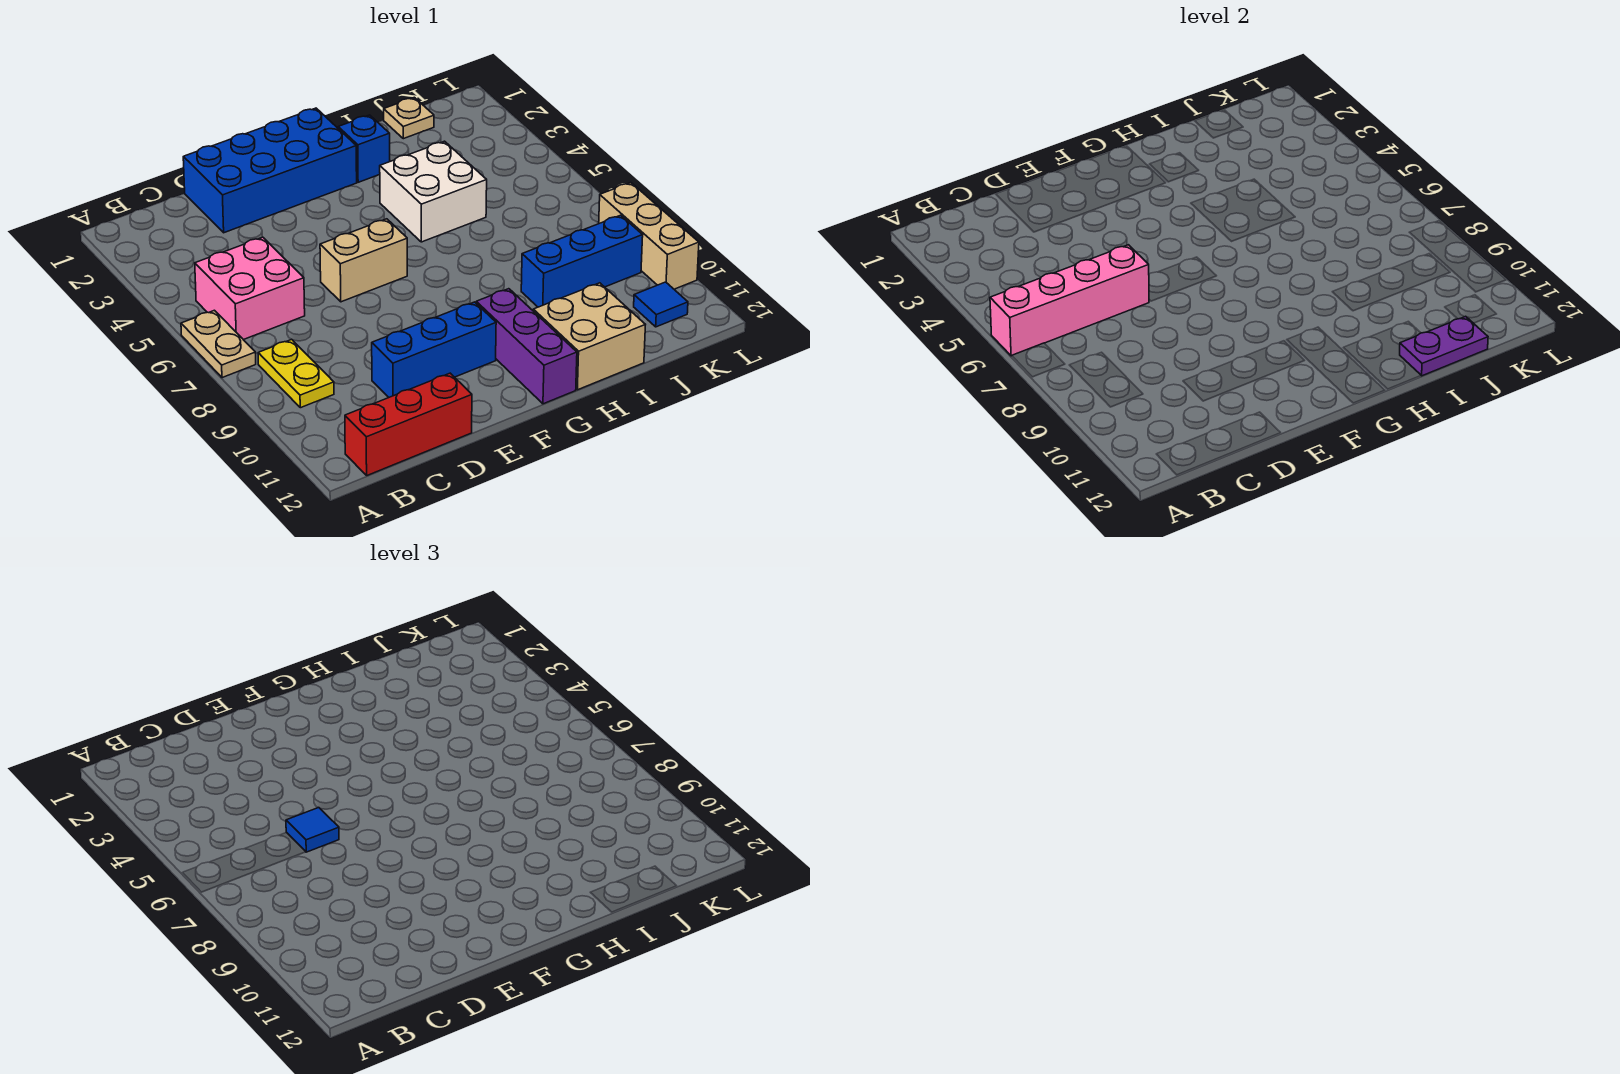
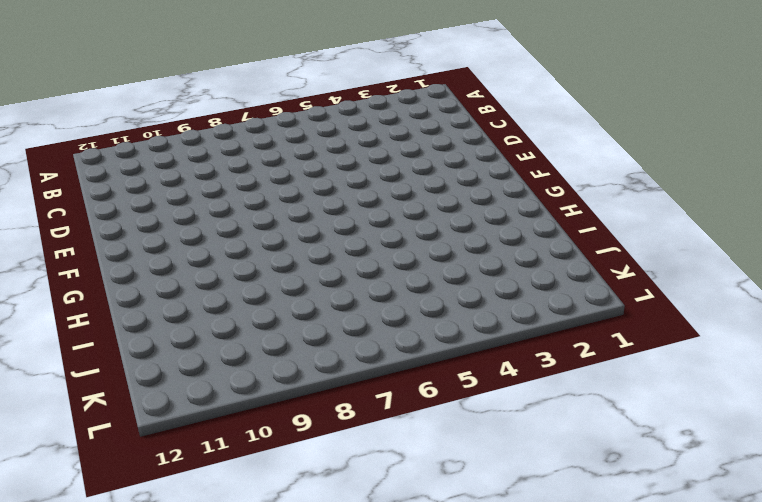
none -> tan plate A6:A7 level 1
none -> pink brick B5:C6 level 1
none -> yellow plate B8:B9 level 1

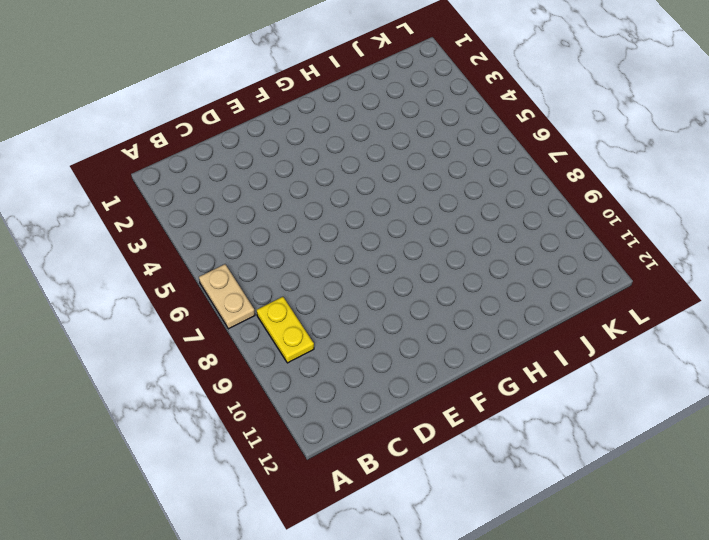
none -> pink brick B5:C6 level 1
none -> red brick B12:D12 level 1
none -> blue brick D1:G2 level 1

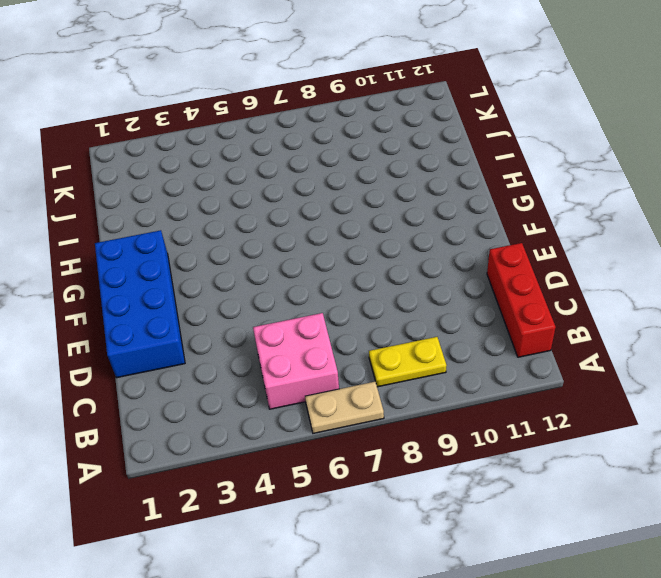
none -> blue brick D10:F10 level 1
none -> tan brick E6:F6 level 1
none -> purple brick G10:G12 level 1

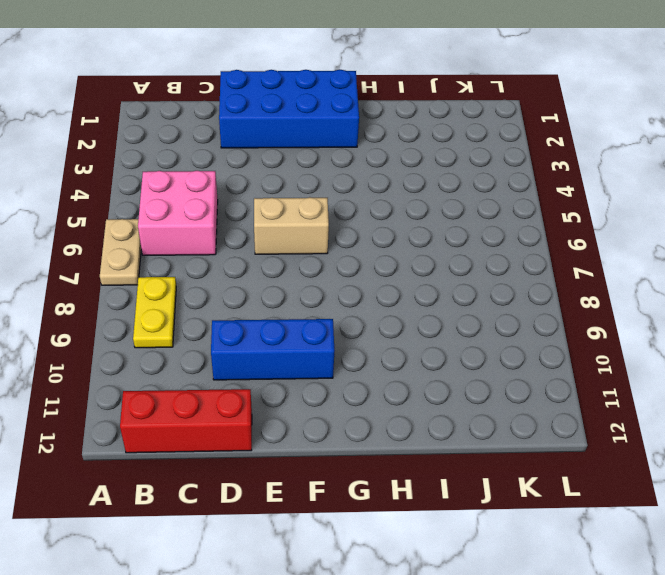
none -> purple brick G10:G12 level 1
none -> blue brick H2 level 1
none -> white brick H4:I5 level 1

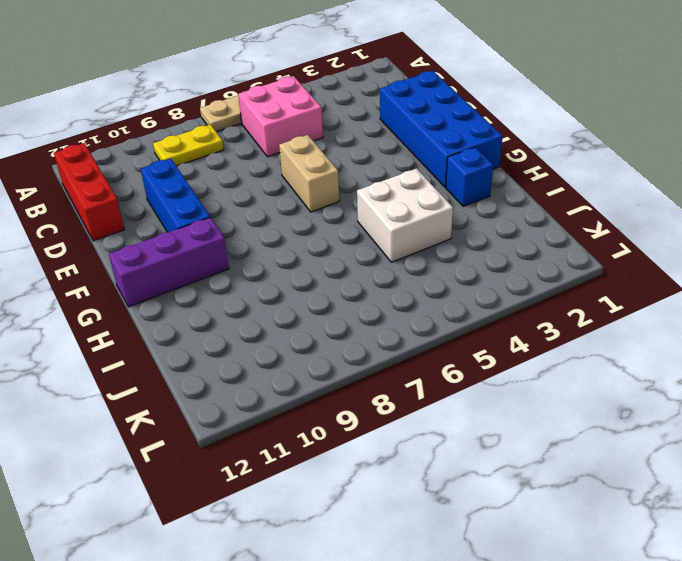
none -> tan brick H11:I12 level 1
none -> blue brick I9:K9 level 1
none -> tan plate J1 level 1

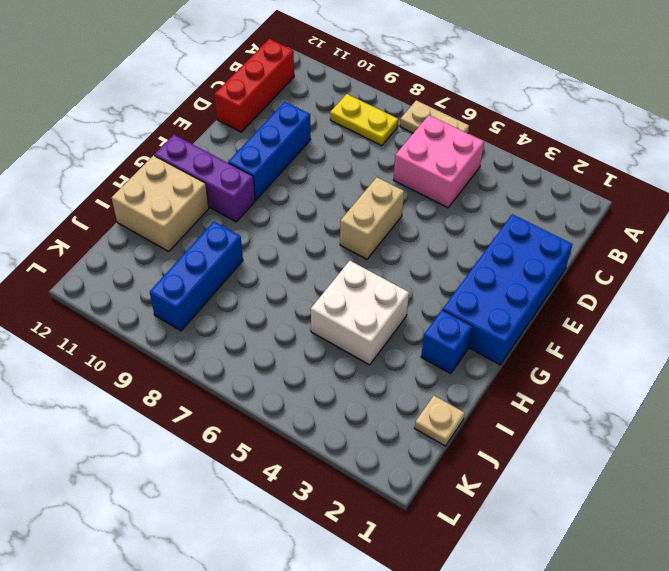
none -> blue tile K11 level 1
none -> tan brick L8:L10 level 1
none -> pink brick A6:D6 level 2

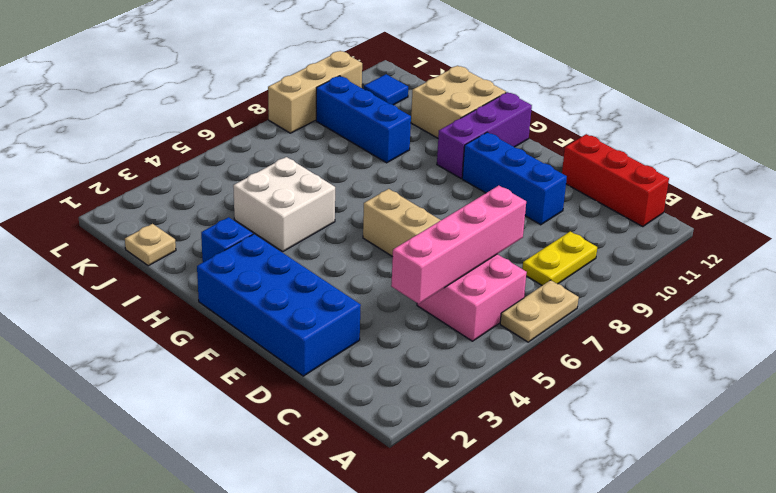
pink brick C4:C7 level 2 -> pink brick A6:D6 level 2
none -> purple plate I12:J12 level 2
none -> blue tile D6 level 3

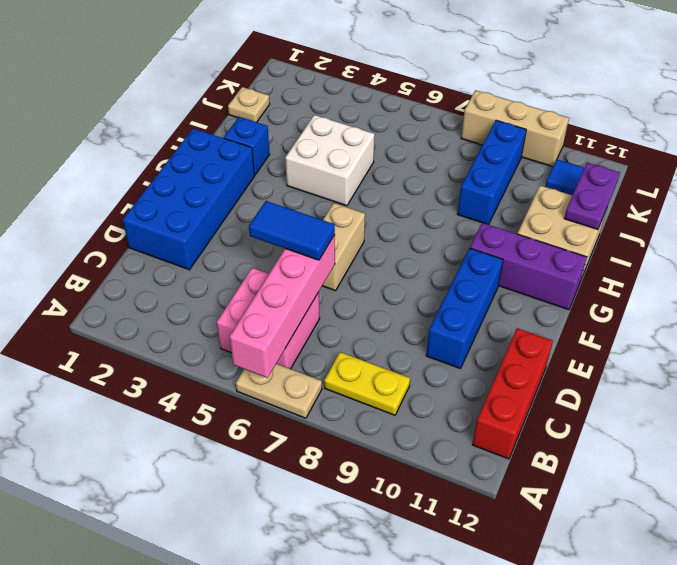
blue tile D5:D6 level 3 -> blue tile D6 level 3

